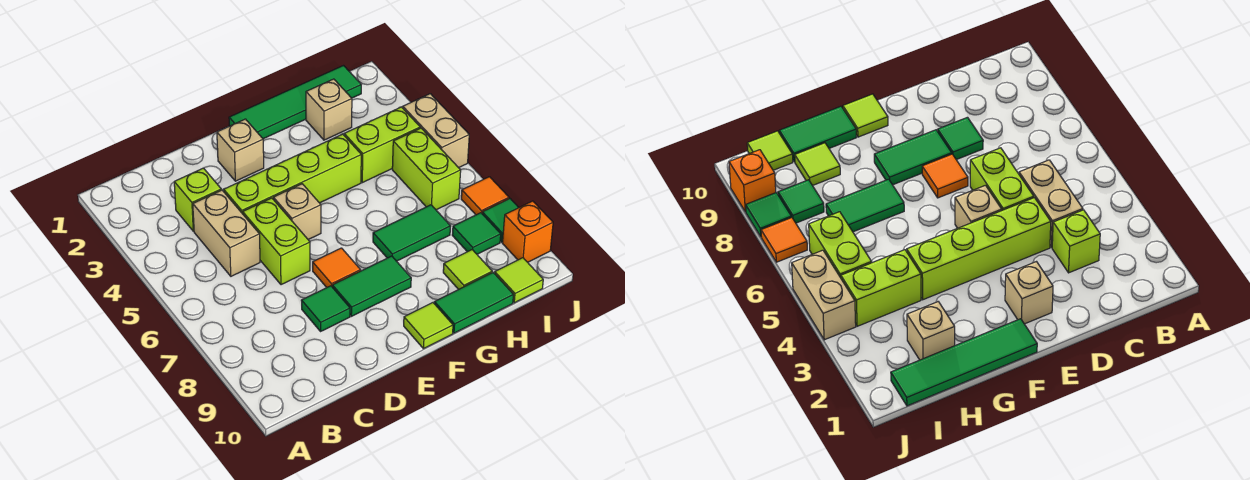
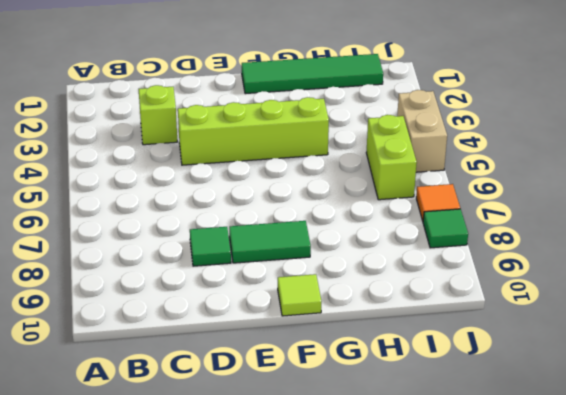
none -> tan brick C4:C5 level 1
none -> lime brick D5:D6 level 1
none -> tan brick E2 level 1

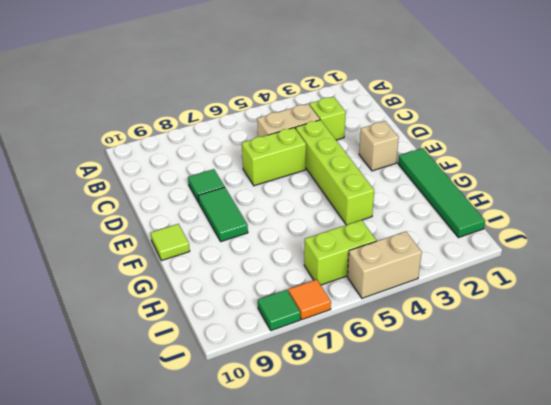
none -> tan brick E5 level 1
none -> orange tile E7 level 1
none -> green tile G7:H7 level 1

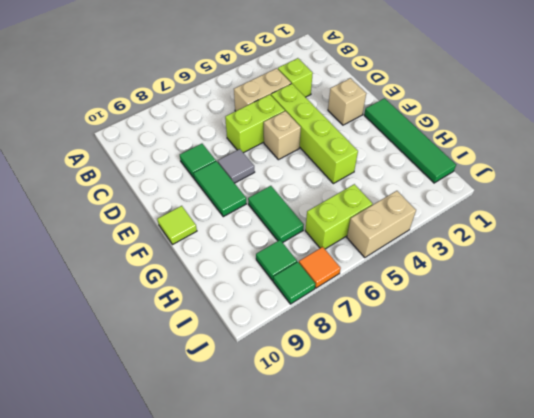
grey tile E7 level 1 -> orange tile E7 level 1
none -> green tile G10:H10 level 1
none -> tan brick H2 level 1
none -> lime brick H4:I4 level 1

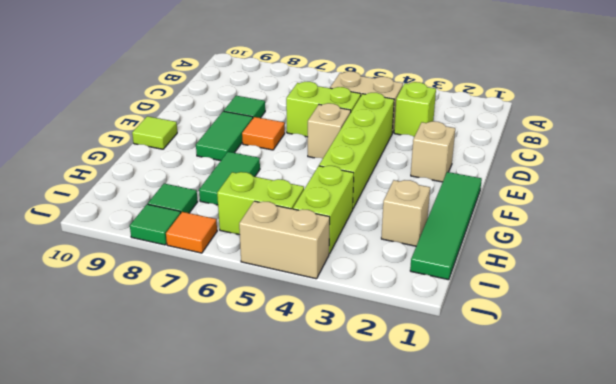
none -> green tile G10:H10 level 1
none -> lime tile H9 level 1
none -> lime tile I10 level 1

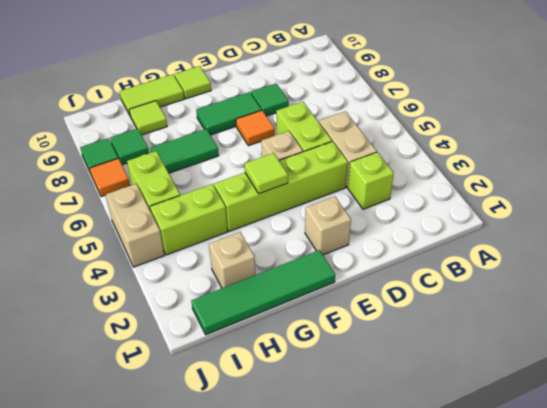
lime tile F4 level 2 -> lime tile I10 level 1
lime tile G10:H10 level 1 -> green tile G10:H10 level 1
none -> orange brick J9 level 1

